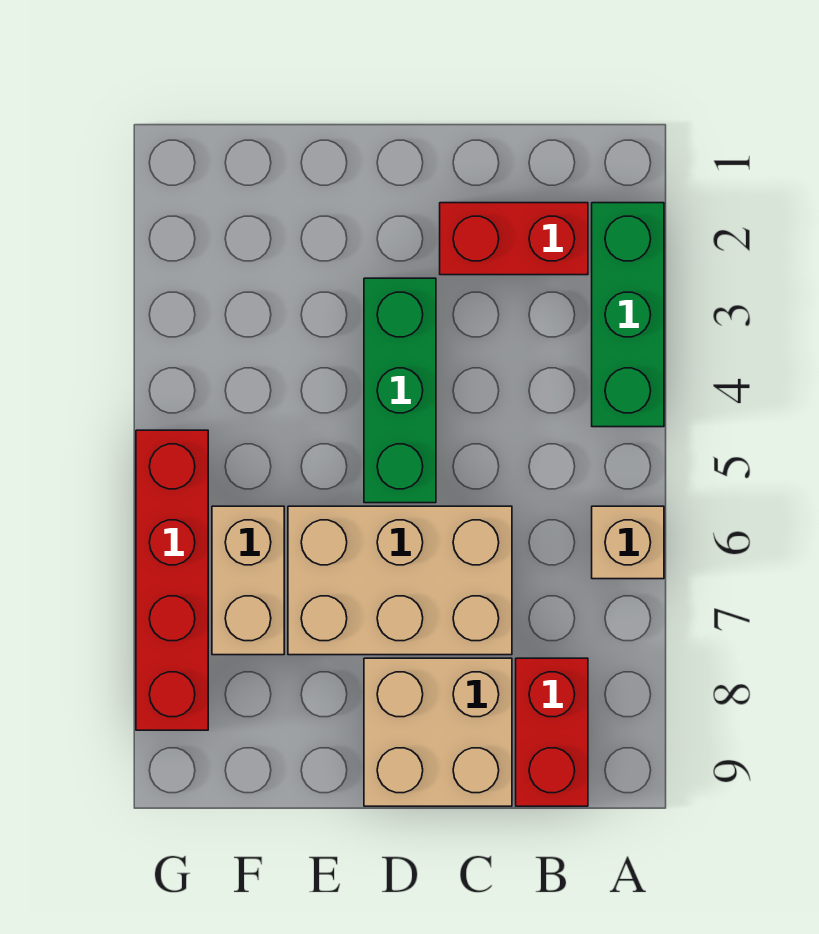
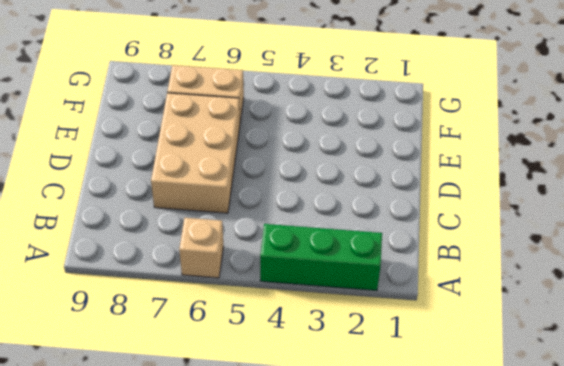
none -> red brick B2:C2 level 1
none -> red brick B8:B9 level 1

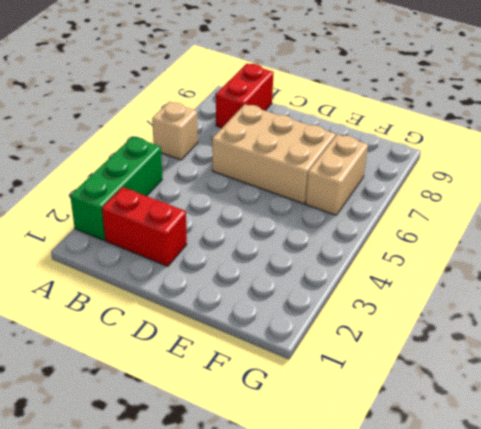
none -> tan brick C8:D9 level 1
none -> green brick D3:D5 level 1

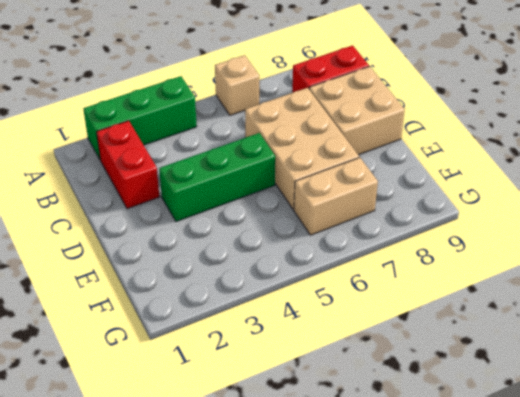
none -> red brick G5:G8 level 1

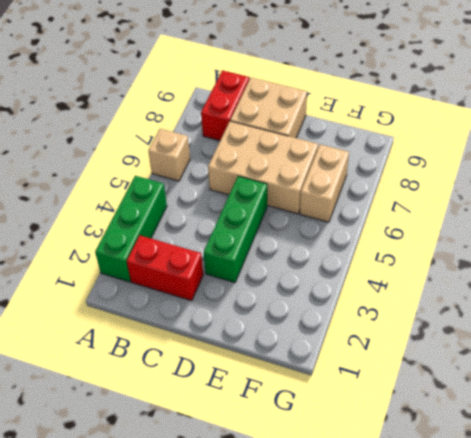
none -> red brick G5:G8 level 1

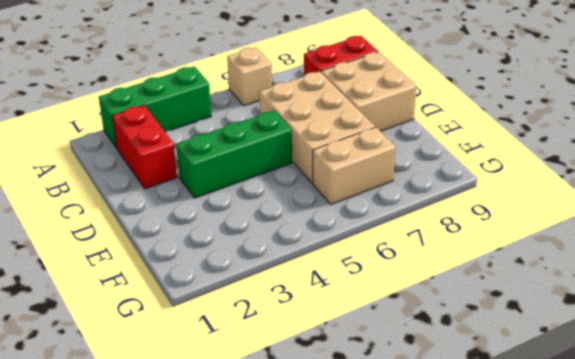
none -> red brick G5:G8 level 1

